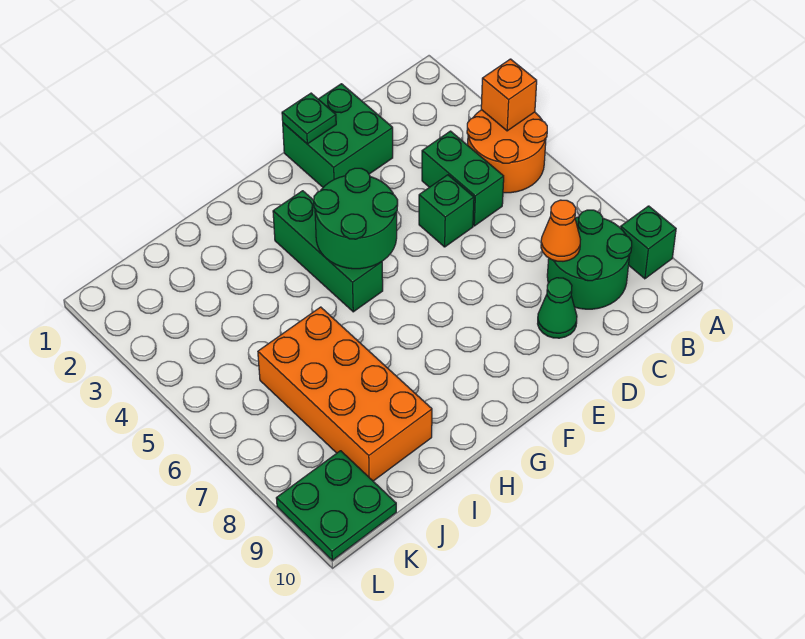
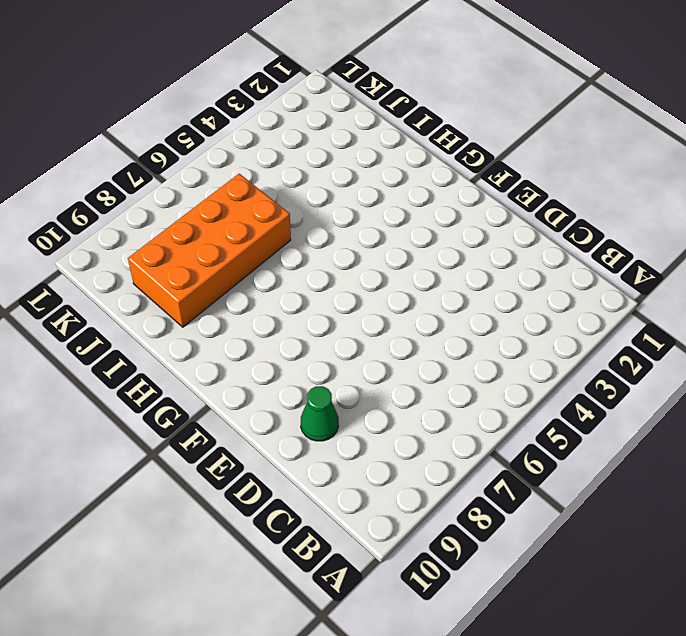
none -> orange round brick A4:B5 level 1
none -> green brick A9 level 1
none -> green round brick B8:C9 level 1

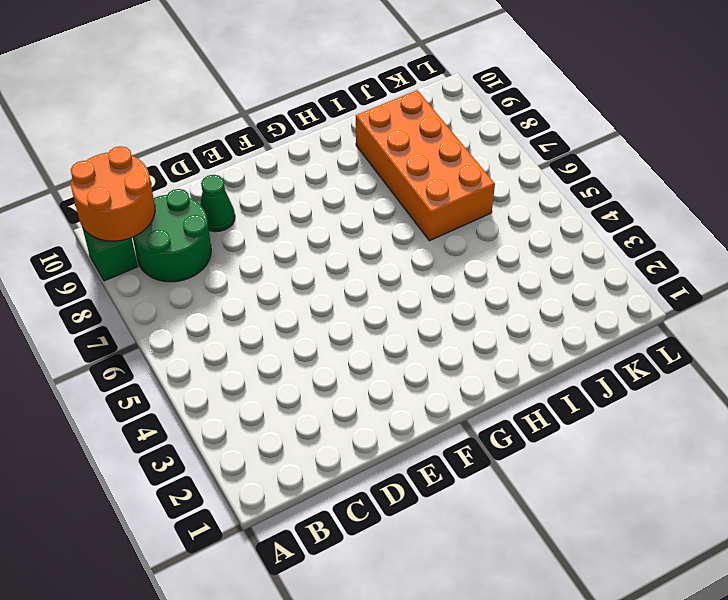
orange round brick A9:B10 level 2 -> orange round brick A4:B5 level 1
none -> green brick C4:C5 level 1
none -> green brick D1:E2 level 1
none -> green brick D5 level 1

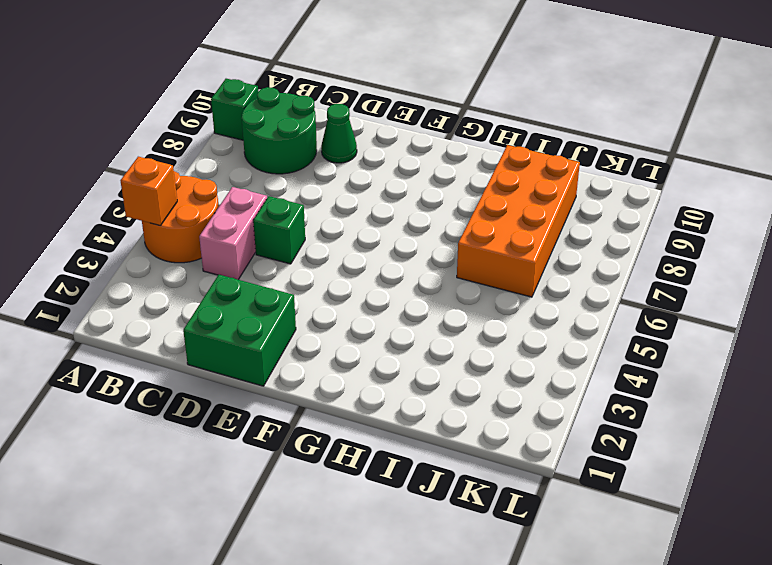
pink brick C4:C5 level 1 -> green brick C4:C5 level 1
none -> green brick G3:G5 level 1
none -> green plate K9:L10 level 1
none -> orange cone C8 level 2

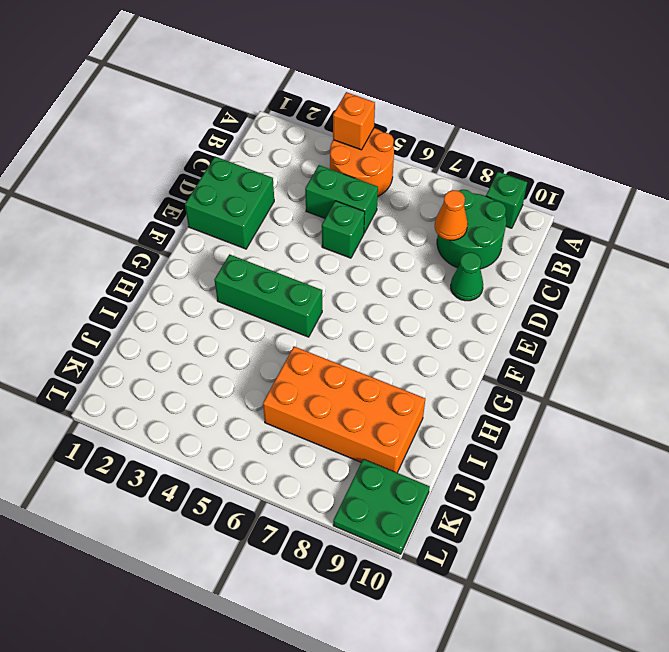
none -> green plate E1 level 2
none -> green round brick F4:G5 level 2

